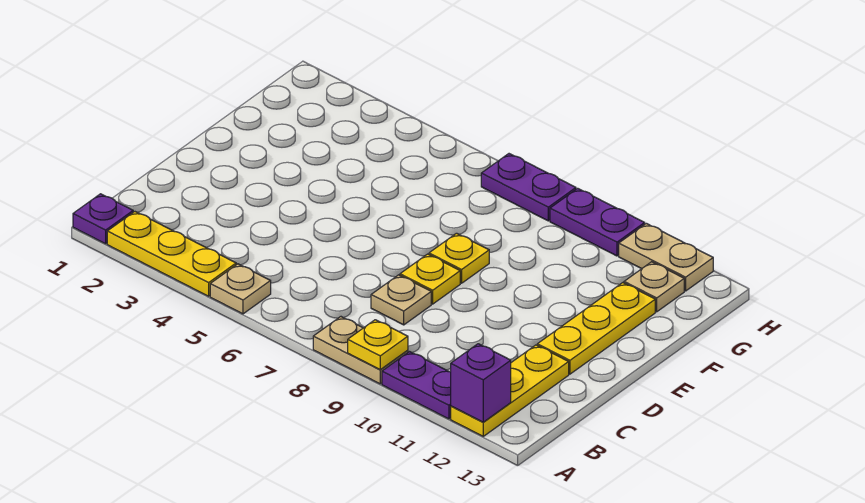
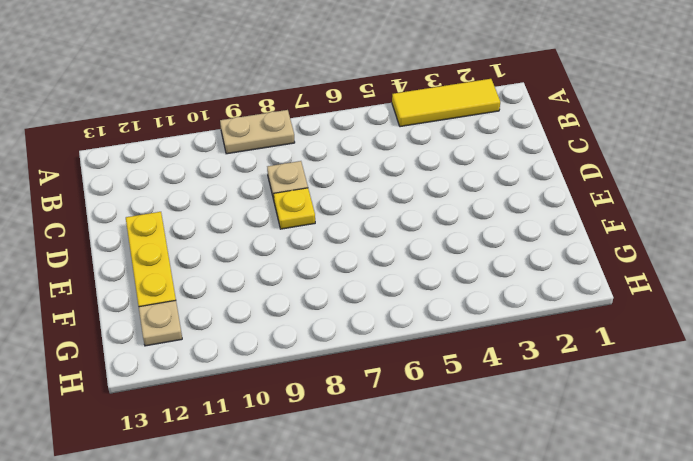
yellow tile A2:A4 level 1 -> yellow plate A2:A4 level 1
none -> purple plate A1 level 1
none -> tan plate A5 level 1
none -> purple plate A10:A11 level 1

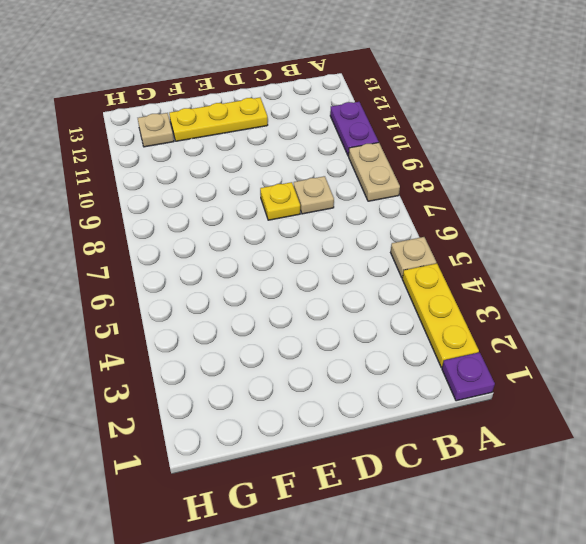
none -> yellow plate A12:C12 level 1
none -> yellow plate E8 level 1
none -> purple plate H7:H8 level 1

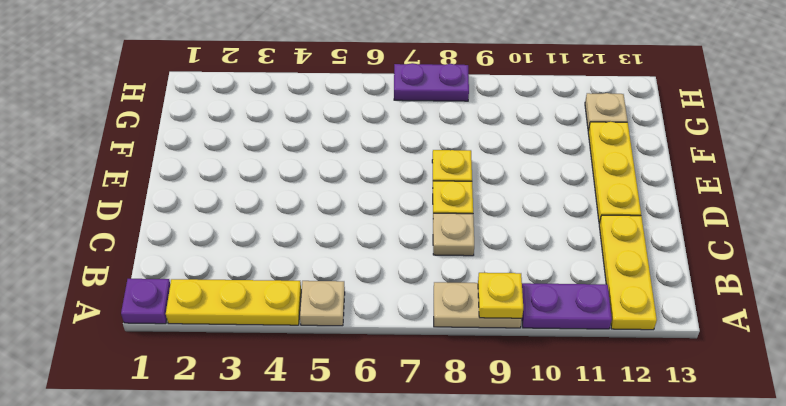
none -> purple plate H9:H10 level 1
none -> tan plate H11:H12 level 1
none -> purple brick A12 level 2

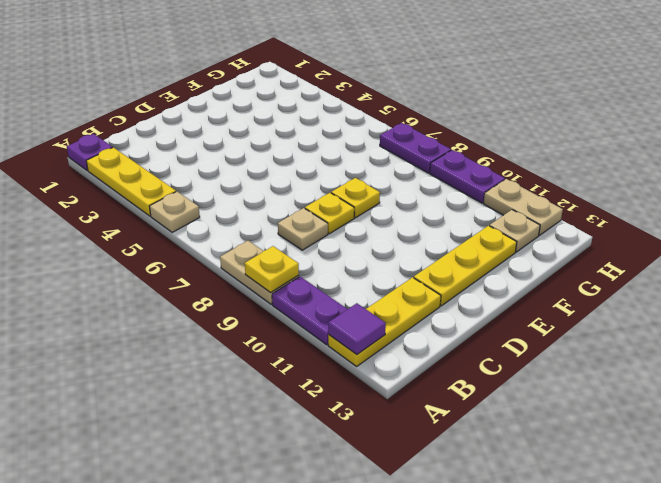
purple tile A12 level 2 -> purple brick A12 level 2

